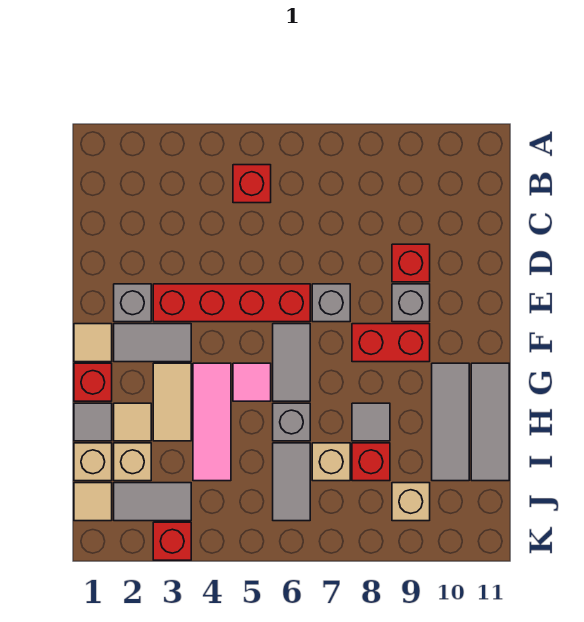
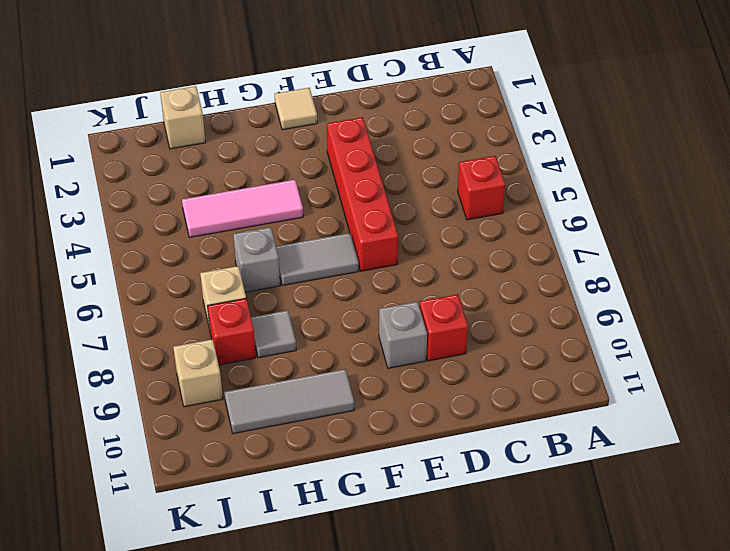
none -> grey brick E2 level 1
none -> grey brick E7 level 1
none -> grey tile F2:F3 level 1

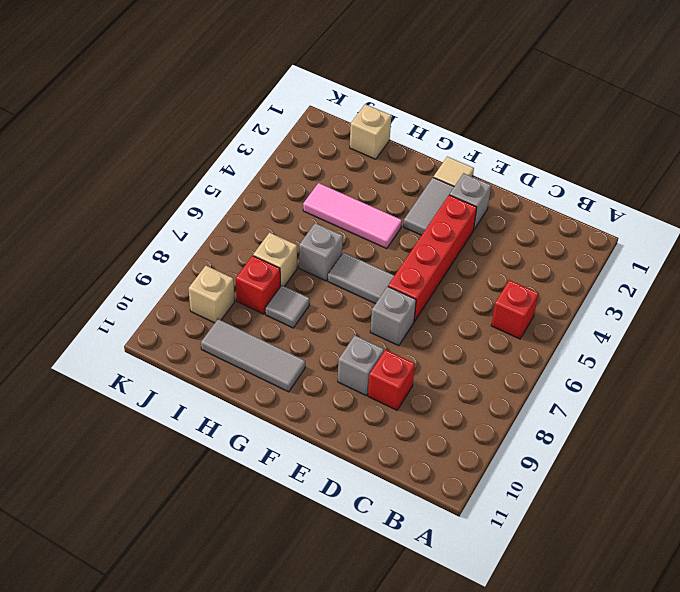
none -> red brick F8:F9 level 1
none -> red brick G1 level 1
none -> tan tile G3:H3 level 1

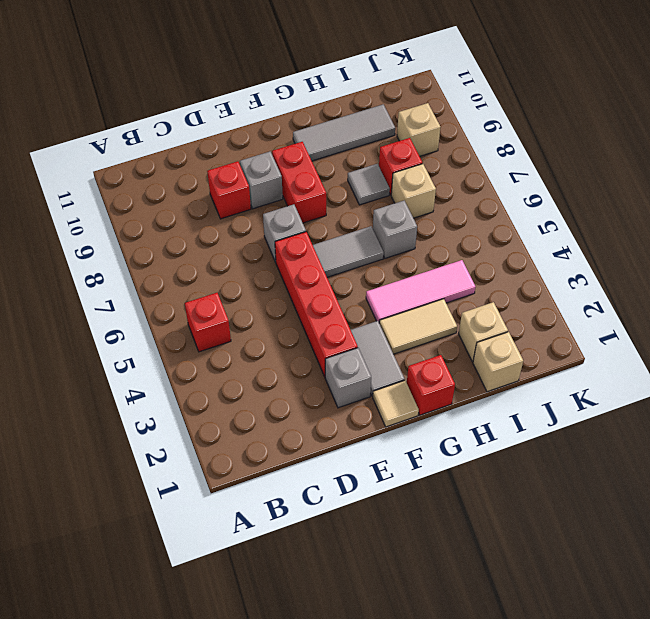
none -> pink tile G5 level 1
none -> grey tile G11:I11 level 1
none -> grey tile H1 level 1

